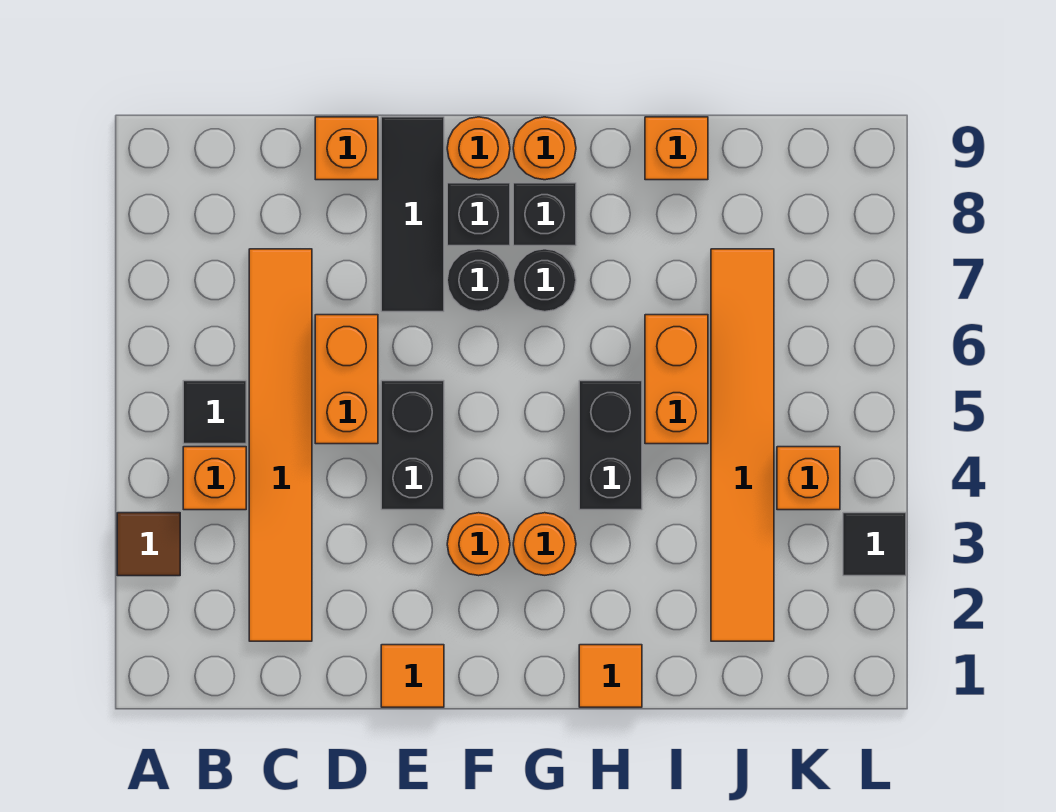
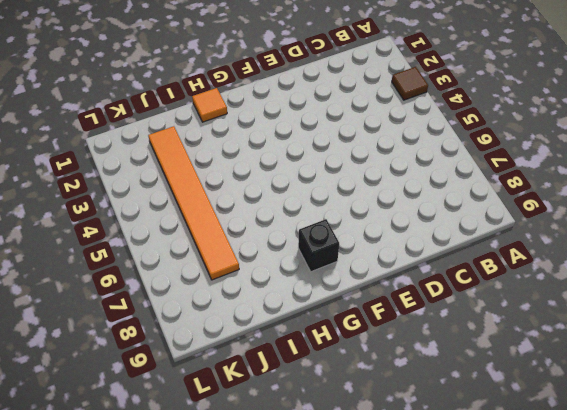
none -> orange brick B4 level 1
none -> black tile B5 level 1
none -> orange tile C2:C7 level 1

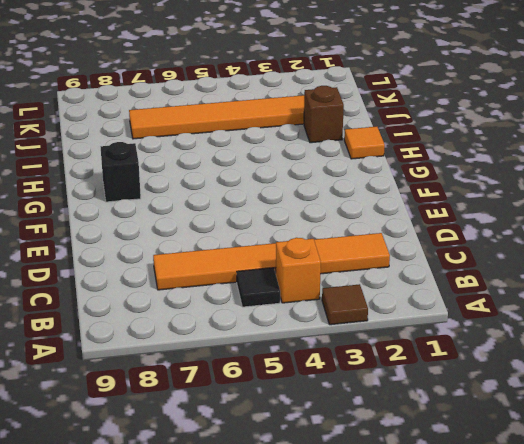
brown brick I2 level 1 -> none
none -> orange brick D5:D6 level 1
none -> orange brick D9 level 1
none -> orange tile E1 level 1

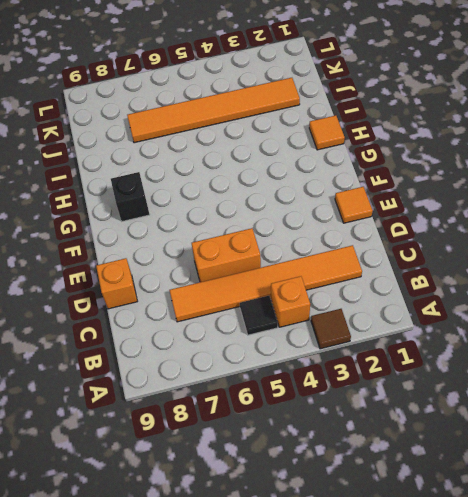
none -> black brick E4:E5 level 1
none -> black tile E7:E9 level 1
none -> orange round brick F3 level 1

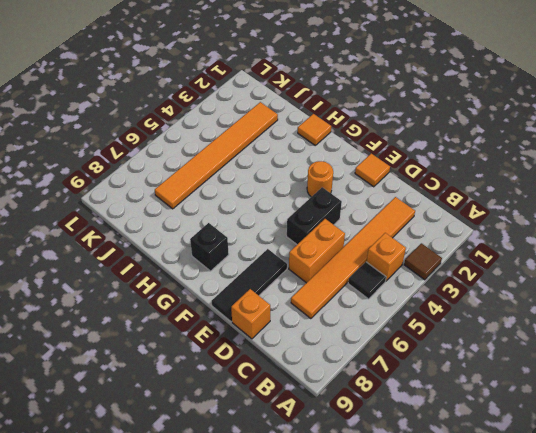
none -> black round brick F7 level 1
none -> black brick F8 level 1
none -> orange round brick F9 level 1

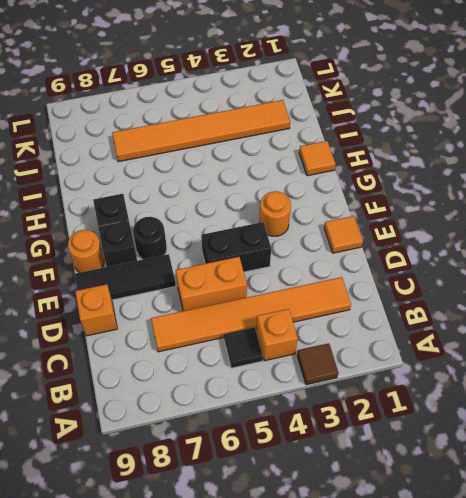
none -> orange round brick G3 level 1
none -> black round brick G7 level 1
none -> orange round brick G9 level 1

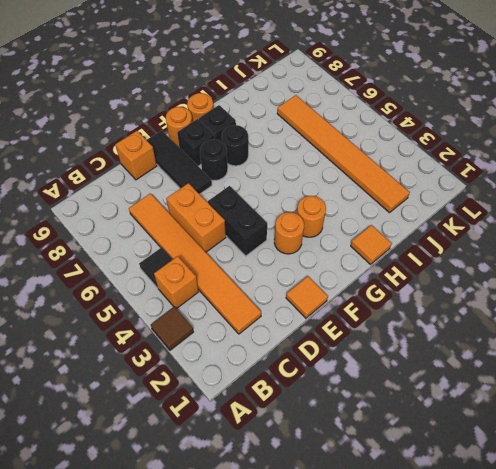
none -> black brick H4:H5 level 1
none -> orange brick I5:I6 level 1
none -> orange brick I9 level 1

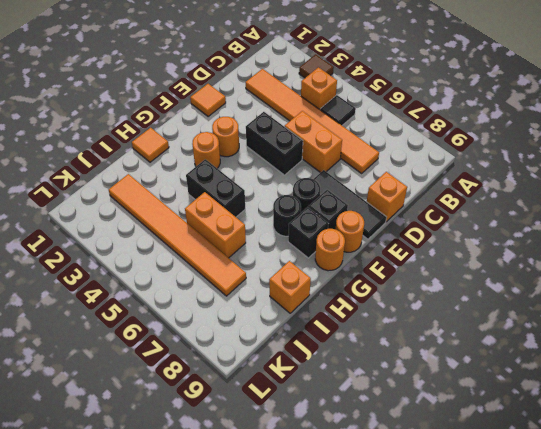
none -> orange brick K4 level 1
none -> black tile L3 level 1

